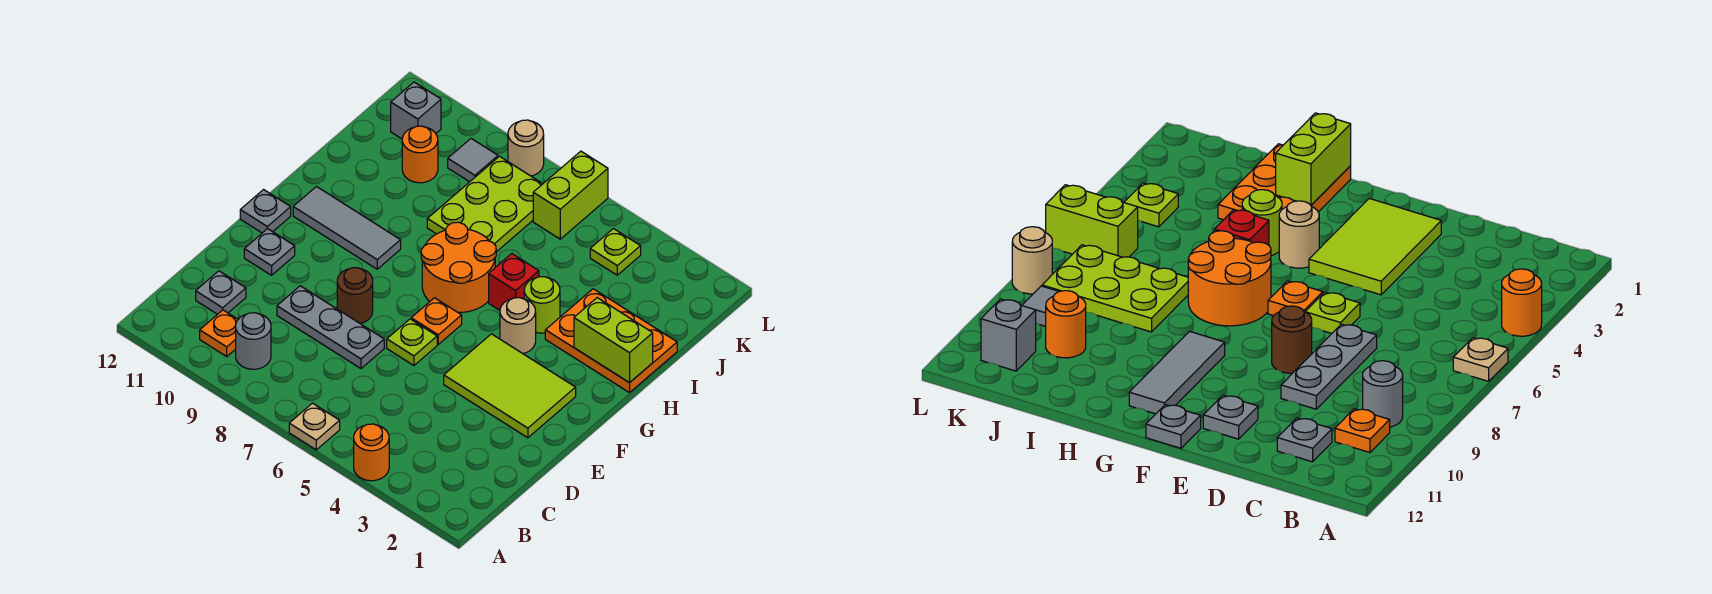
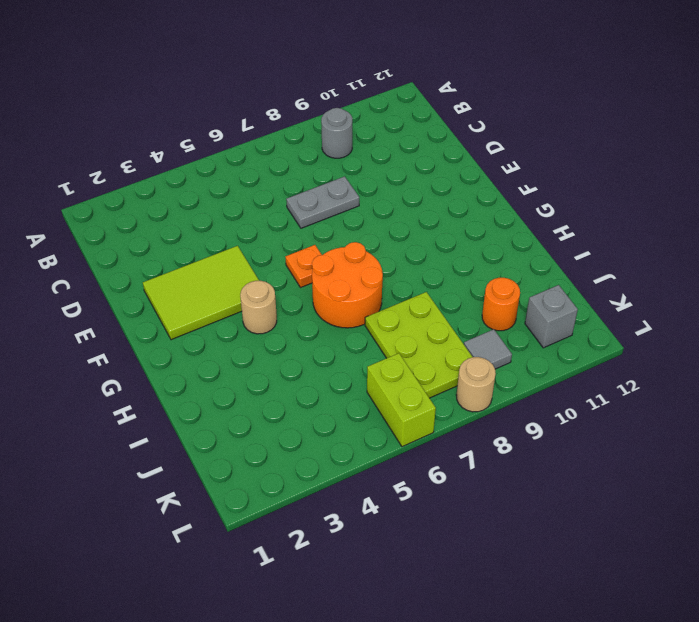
grey plate D7:D8 level 1 -> grey plate D7:D9 level 1
none -> orange round brick A4 level 1
none -> tan plate A6 level 1
none -> orange plate B10 level 1

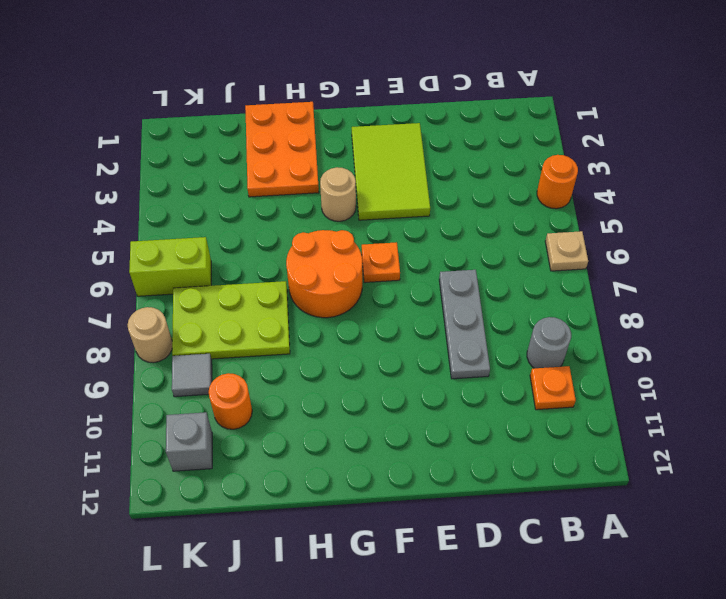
none -> grey plate C11 level 1
none -> lime plate E6 level 1
none -> brown round brick E8 level 1

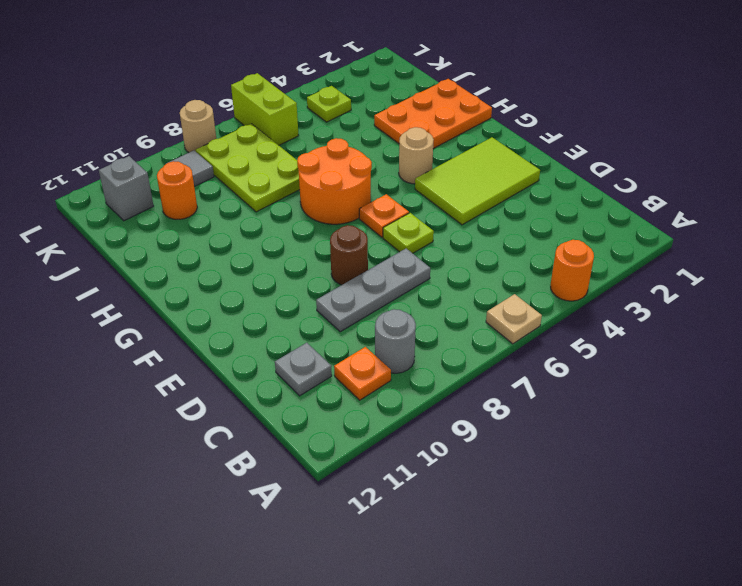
none -> grey plate E11 level 1
none -> grey plate F12 level 1
none -> grey tile G9:G11 level 1

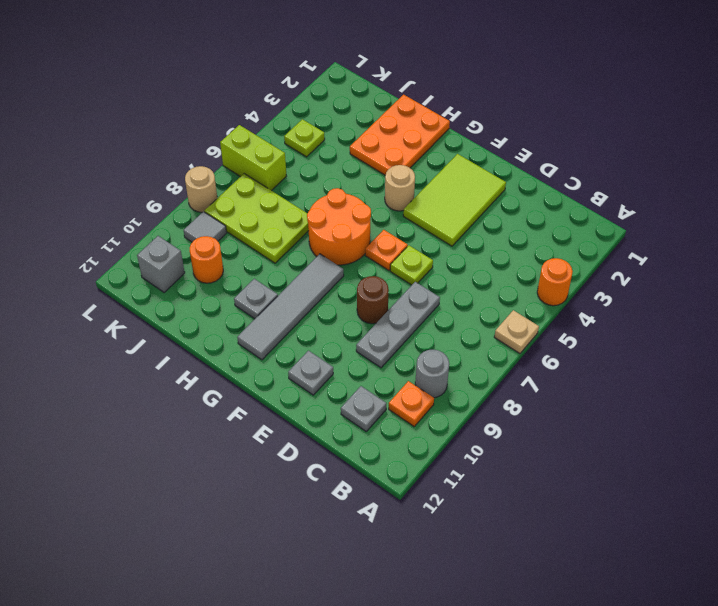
grey tile G8:G11 level 1 -> grey tile G9:G11 level 1
grey plate H10 level 1 -> grey plate F12 level 1
none -> lime round brick H4 level 1
none -> red brick H5 level 1
none -> lime brick H1:H2 level 2

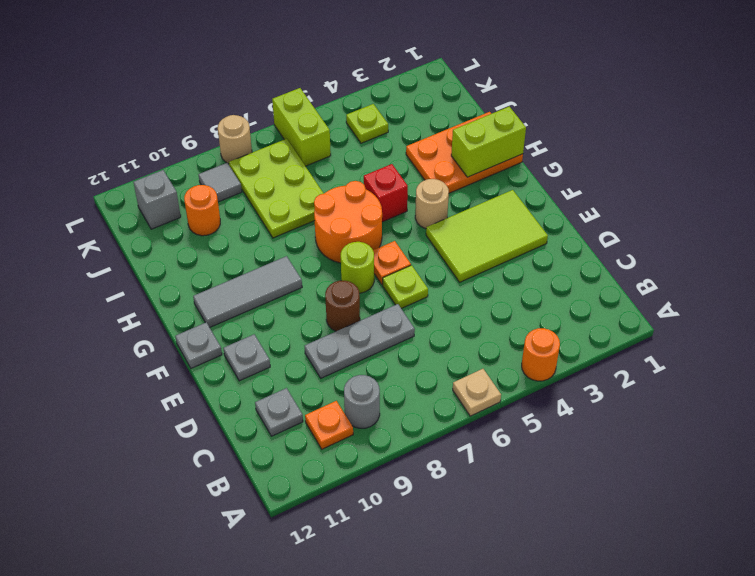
lime round brick F7 level 1 -> lime round brick H4 level 1

